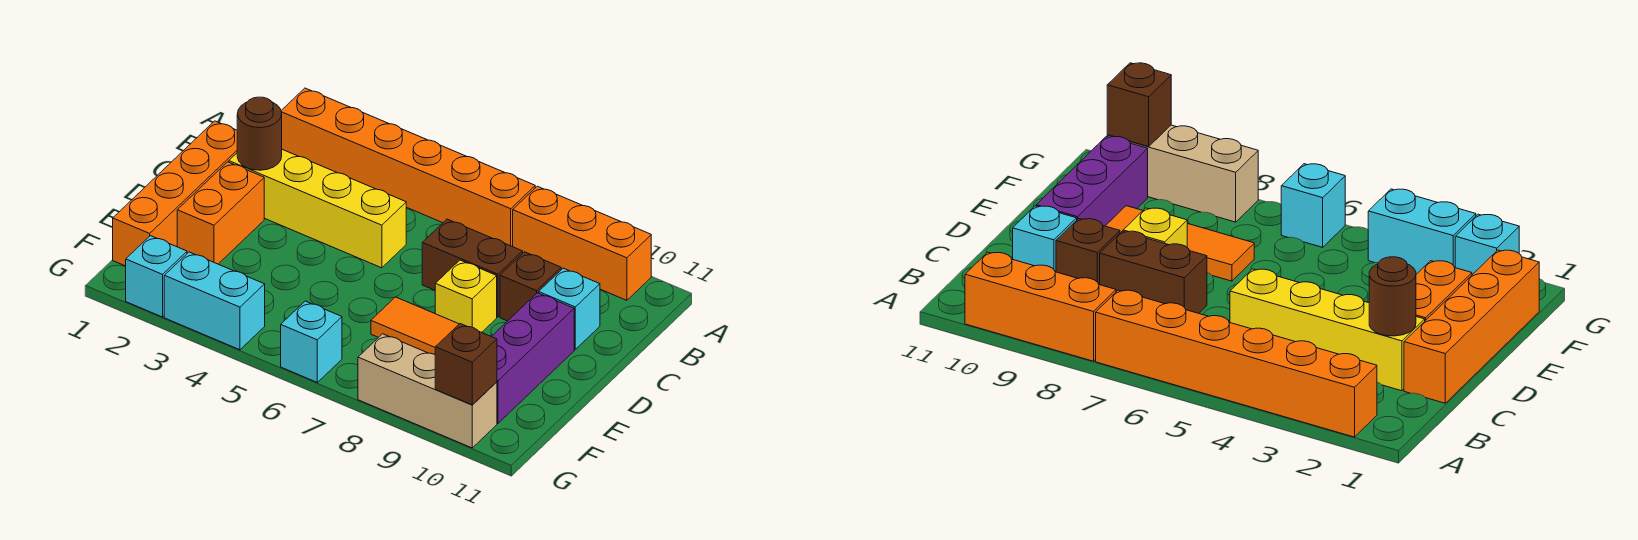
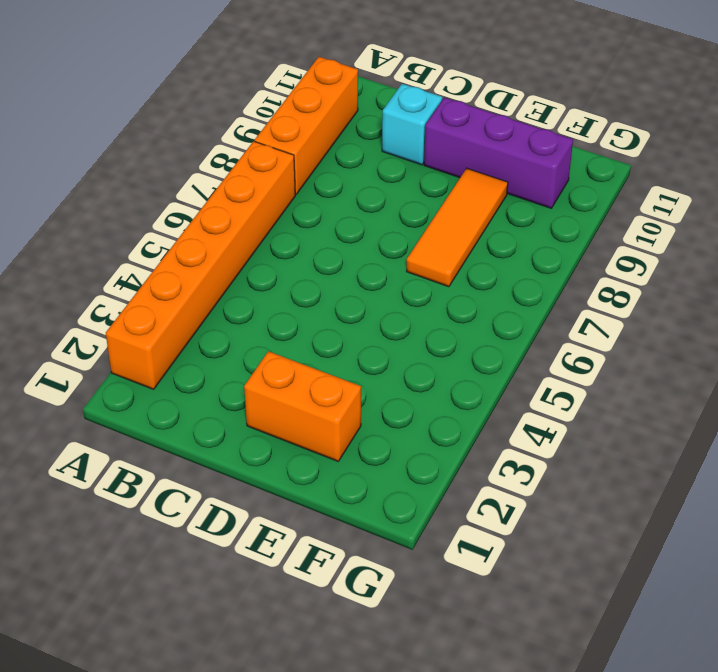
none -> orange brick C1:F1 level 1
none -> yellow brick C2:C5 level 1
none -> brown brick C7:C8 level 1

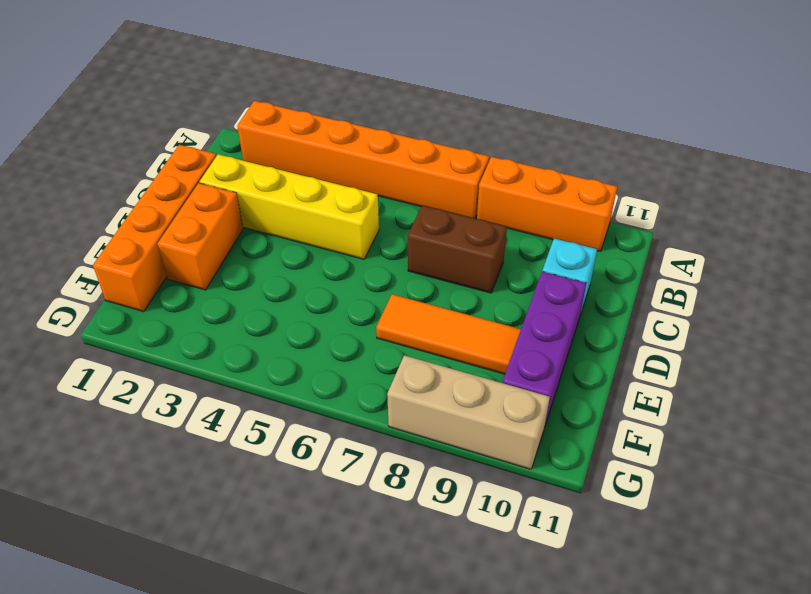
none -> brown brick C9 level 1
none -> yellow brick D8 level 1
none -> cyan brick G2 level 1

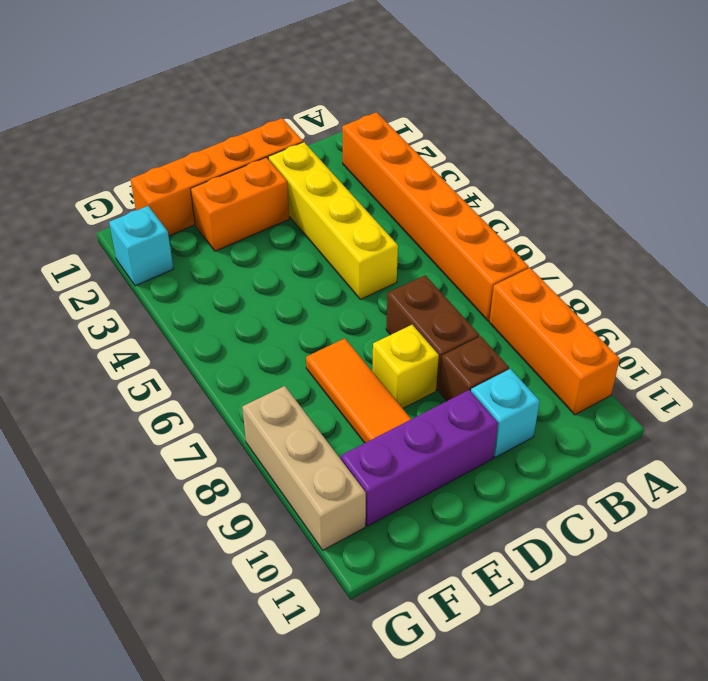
none -> cyan brick G3:G4 level 1
none -> cyan brick G6 level 1
none -> brown round brick C2 level 2

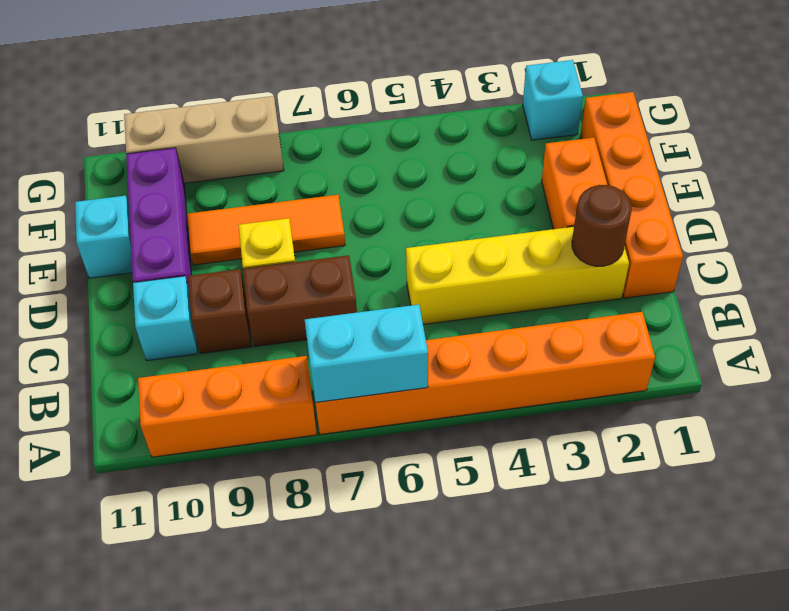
cyan brick A6:A7 level 2 -> cyan brick G3:G4 level 1
cyan brick E11 level 1 -> cyan brick G6 level 1
none -> brown brick G10 level 2

